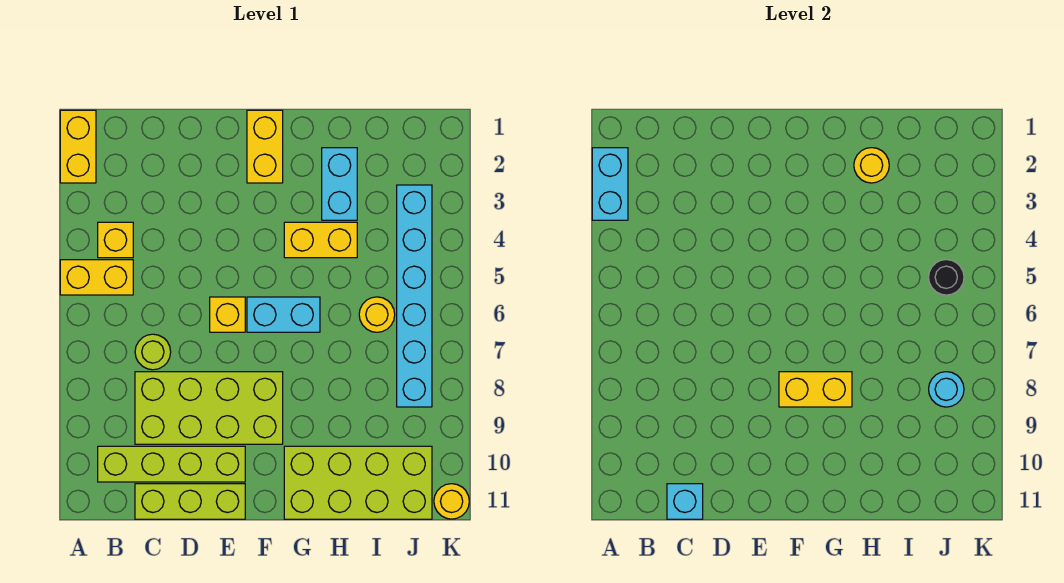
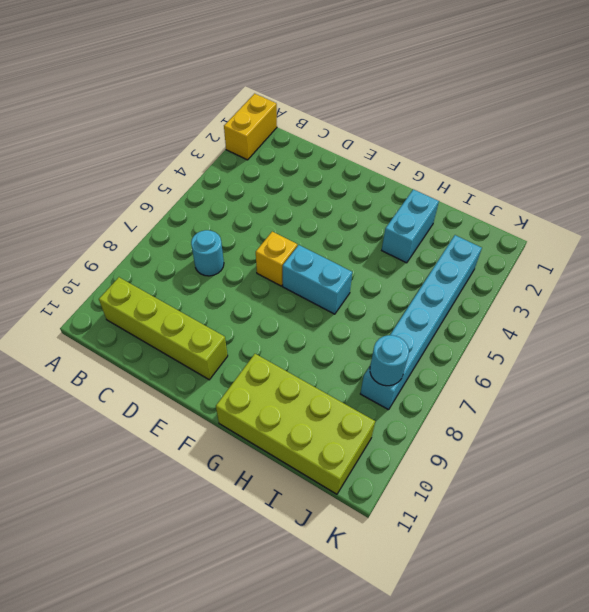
cyan round brick C7 level 1 -> lime round brick C7 level 1
none -> yellow brick A5:B5 level 1
none -> yellow brick B4 level 1
none -> lime brick C8:F9 level 1

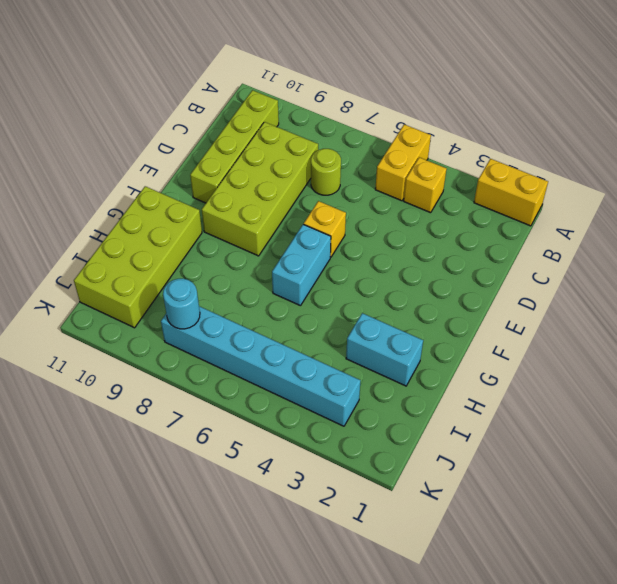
none -> lime brick C11:E11 level 1
none -> yellow brick F1:F2 level 1
none -> yellow brick G4:H4 level 1

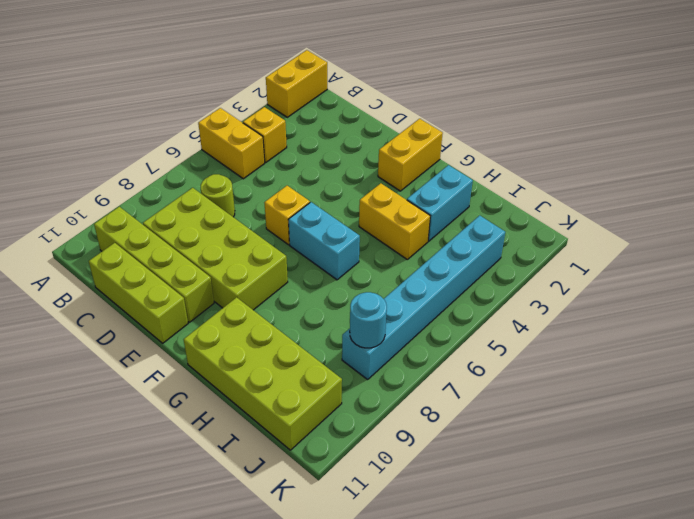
none -> yellow round brick I6 level 1
none -> yellow round brick K11 level 1
none -> cyan brick A2:A3 level 2

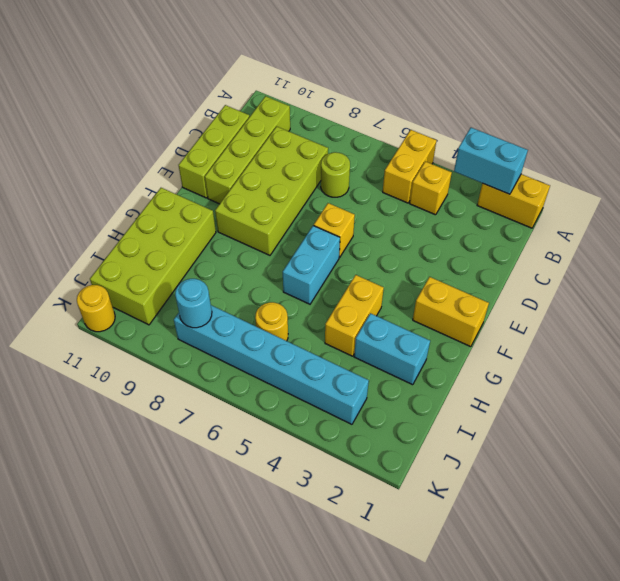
none -> cyan brick C11 level 2
none -> yellow brick F8:G8 level 2
none -> yellow round brick H2 level 2

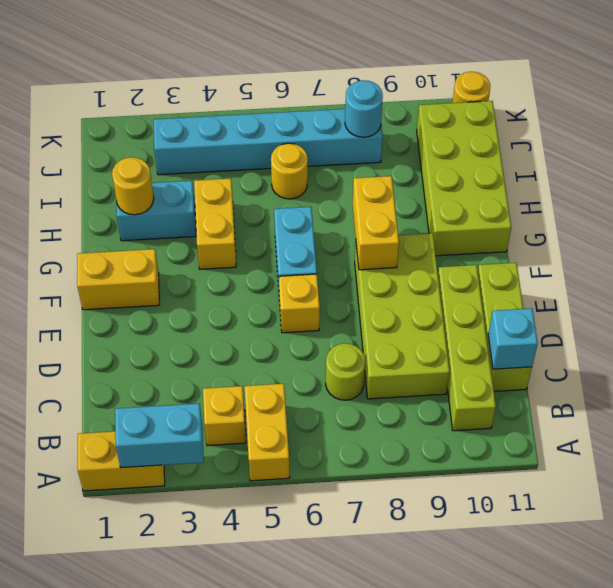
none -> black round brick J5 level 2

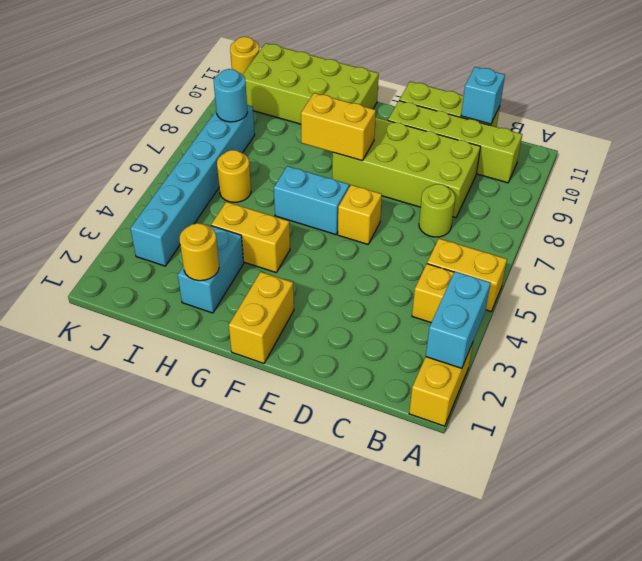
none -> black round brick J5 level 2

